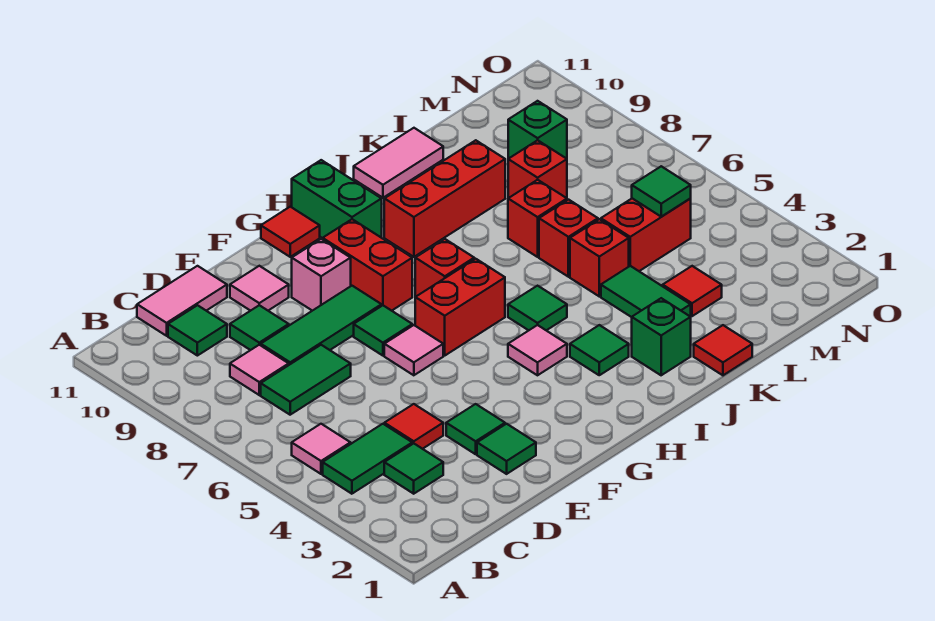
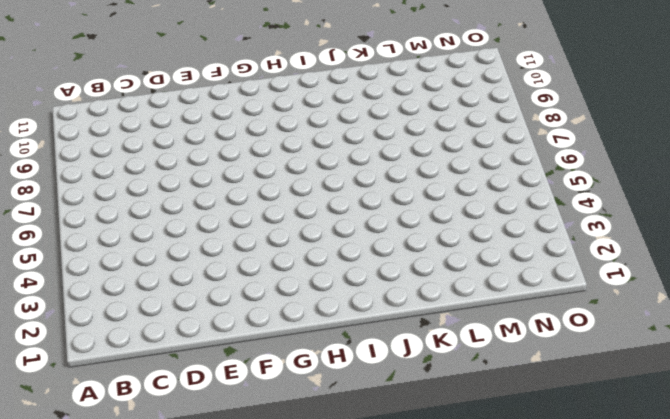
none -> green tile B4:C4 level 1
none -> pink tile B5 level 1
none -> green tile C3 level 1
none -> green tile C7:D7 level 1

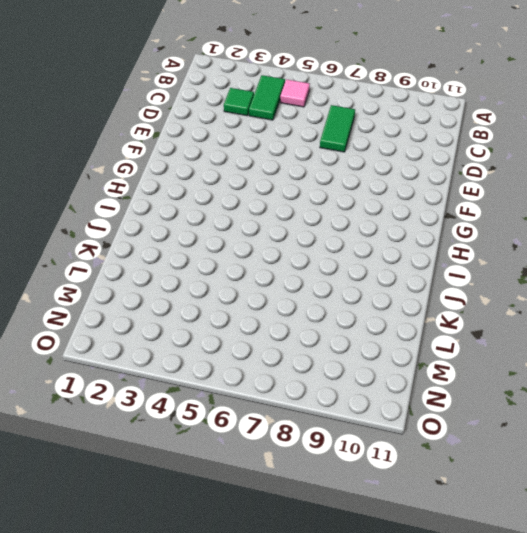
none -> pink tile C8 level 1
none -> green tile C10 level 1
none -> pink tile C11:D11 level 1
none -> red tile D4 level 1

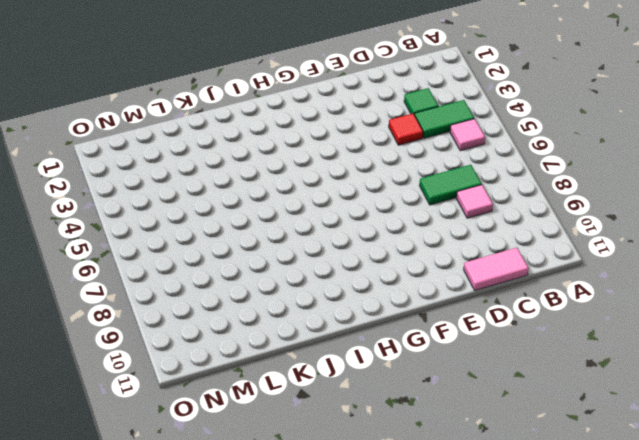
none -> green tile C10 level 1
none -> green tile D8:F8 level 1
none -> green tile D9 level 1
none -> green tile E2 level 1

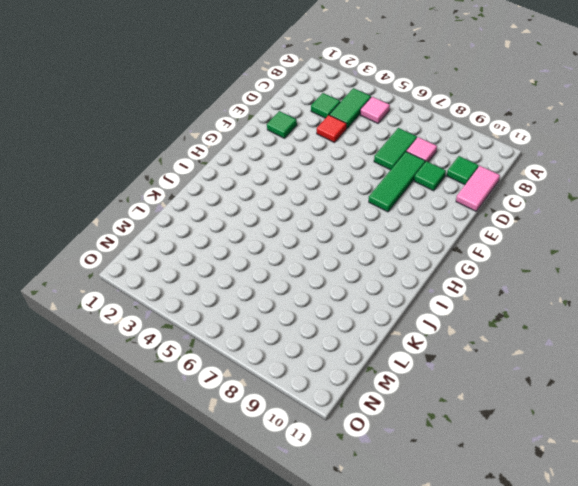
none -> green tile E3 level 1
none -> pink tile E10 level 1
none -> pink tile F6 level 1
none -> green tile F7 level 1

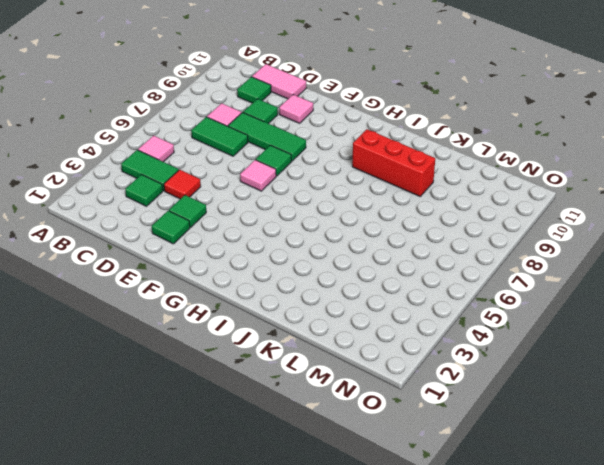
none -> pink brick F9 level 1
none -> red brick G6:H6 level 1
none -> red brick G8:G9 level 1
none -> red tile G11 level 1

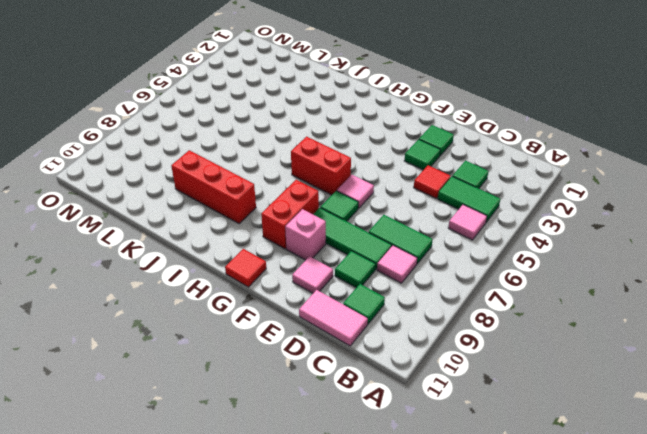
none -> pink tile H4 level 1
none -> red brick H7 level 1
none -> green brick H10:H11 level 1
none -> green tile I3 level 1

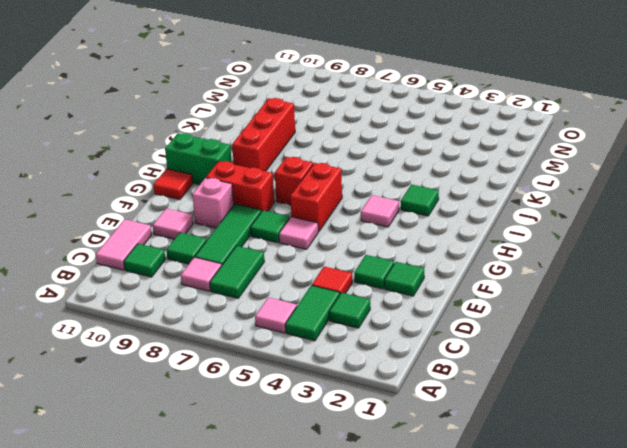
none -> green tile I5 level 1
none -> green brick J2 level 1
none -> pink tile J11:K11 level 1
none -> red tile K1 level 1

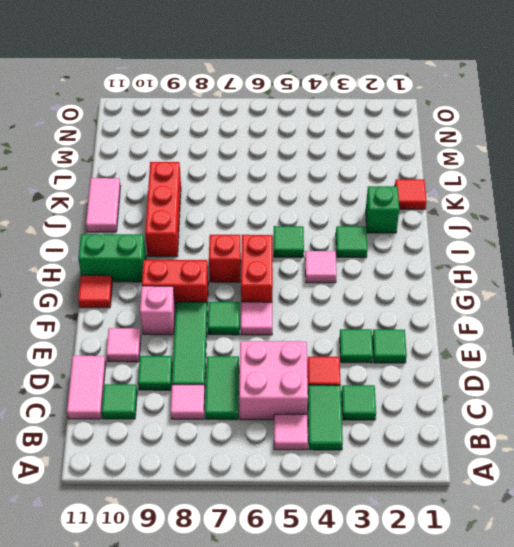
pink brick C5:D6 level 1 -> none
none -> green tile K3:K4 level 1
none -> red brick K5 level 1
none -> red brick K6 level 1
none -> red brick K7 level 1

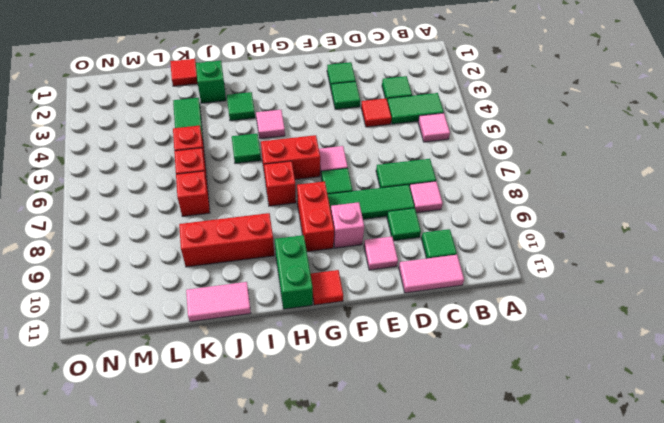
none -> red tile L3 level 1
none -> red brick L5:M5 level 1
none -> red brick L8 level 1
none -> green brick M9 level 1

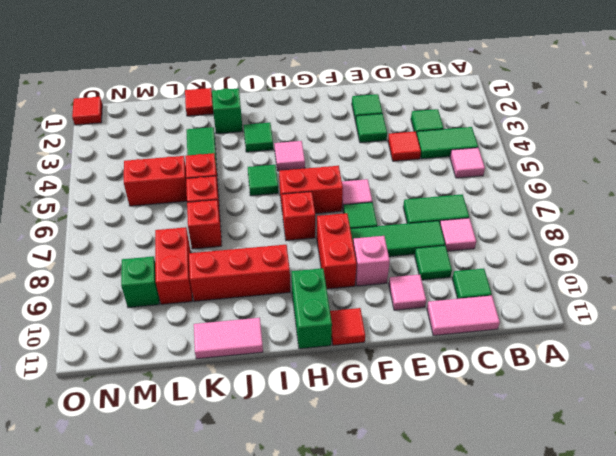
red brick L8:L9 level 1 -> red brick L8 level 1
red tile O1 level 1 -> red tile L3 level 1
none -> green tile M5 level 2

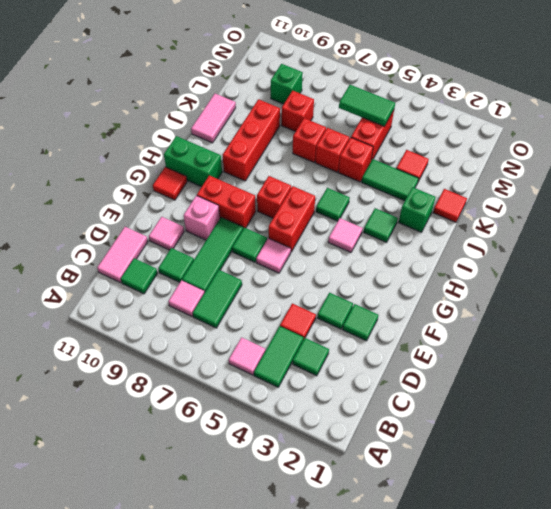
green tile M5:M6 level 2 -> green tile M5 level 2

